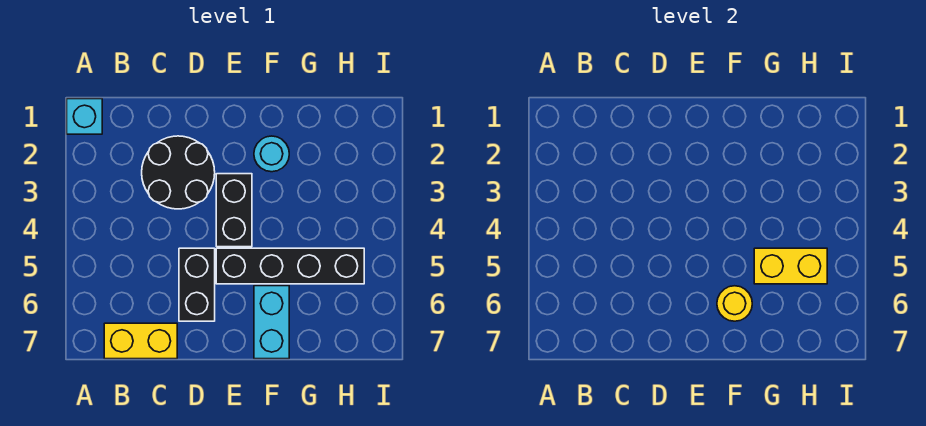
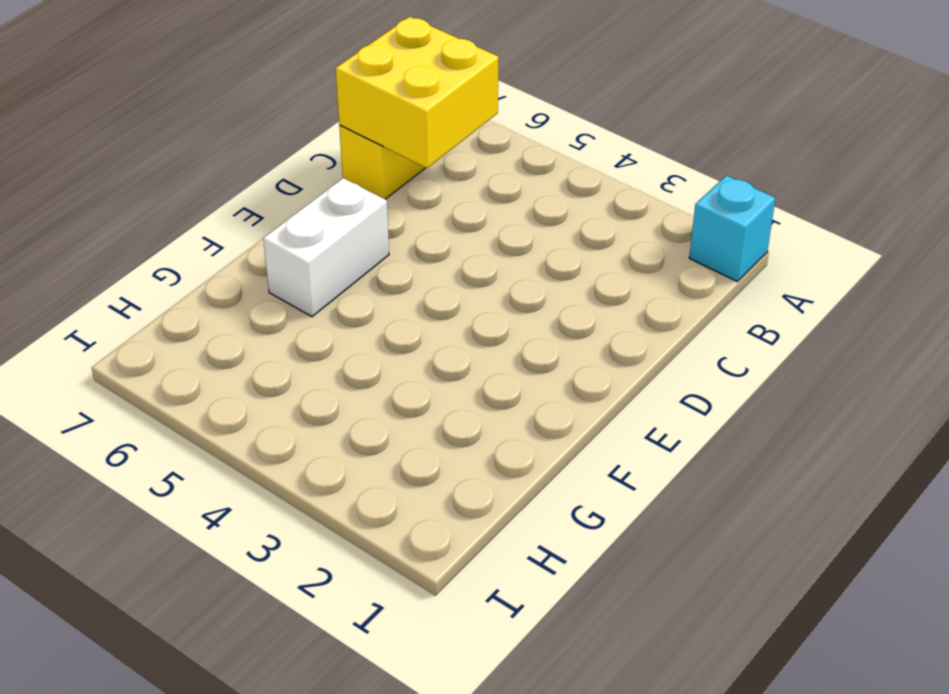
yellow brick B6:C7 level 2 -> none
white brick E6:F6 level 1 -> cyan brick F6:F7 level 1
none -> black round brick C2:D3 level 1
none -> black brick D5:D6 level 1

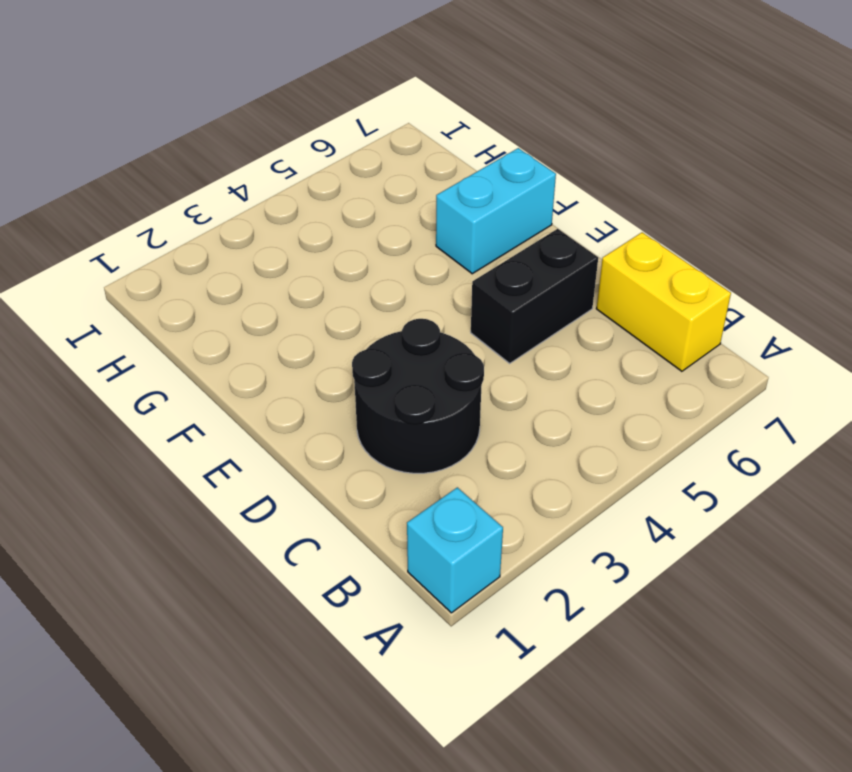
none -> black brick E3:E4 level 1
none -> black brick E5:H5 level 1

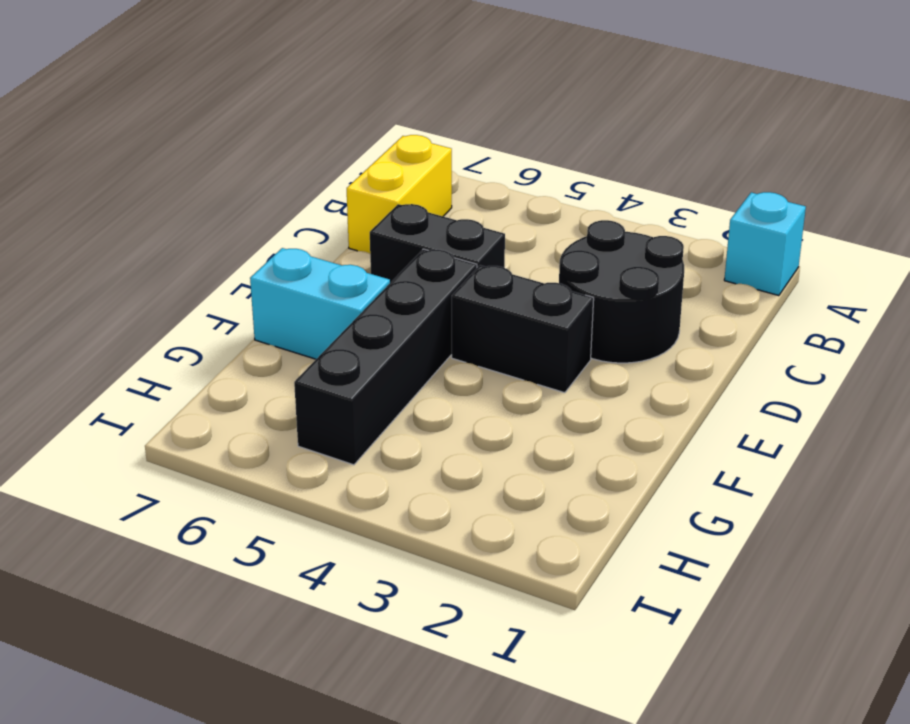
none -> cyan round brick F2 level 1
none -> yellow round brick F6 level 2

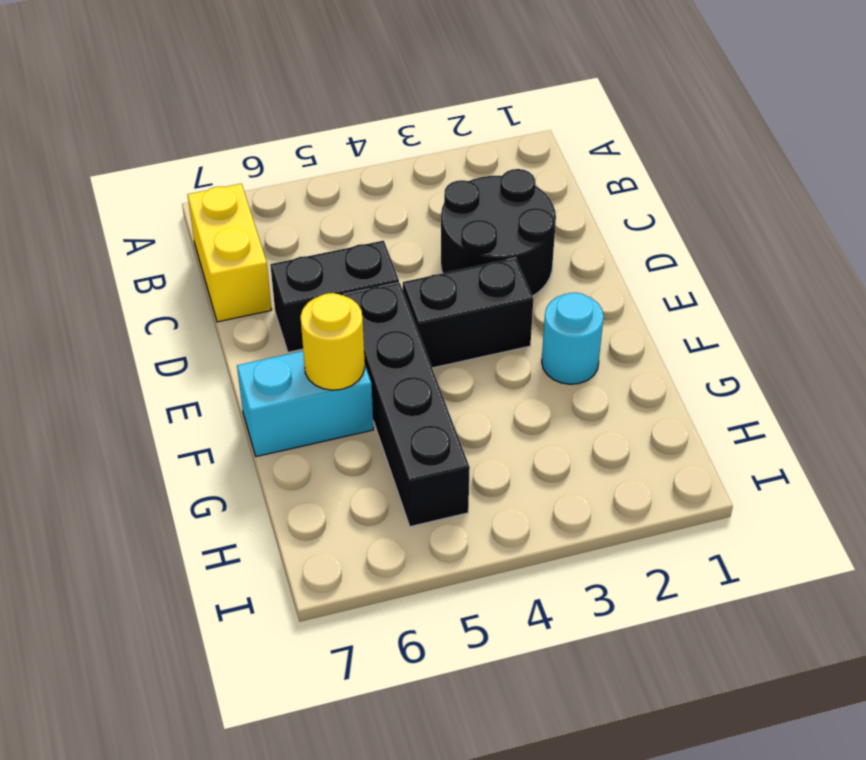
none -> cyan brick A1 level 1
none -> yellow brick G5:H5 level 2

